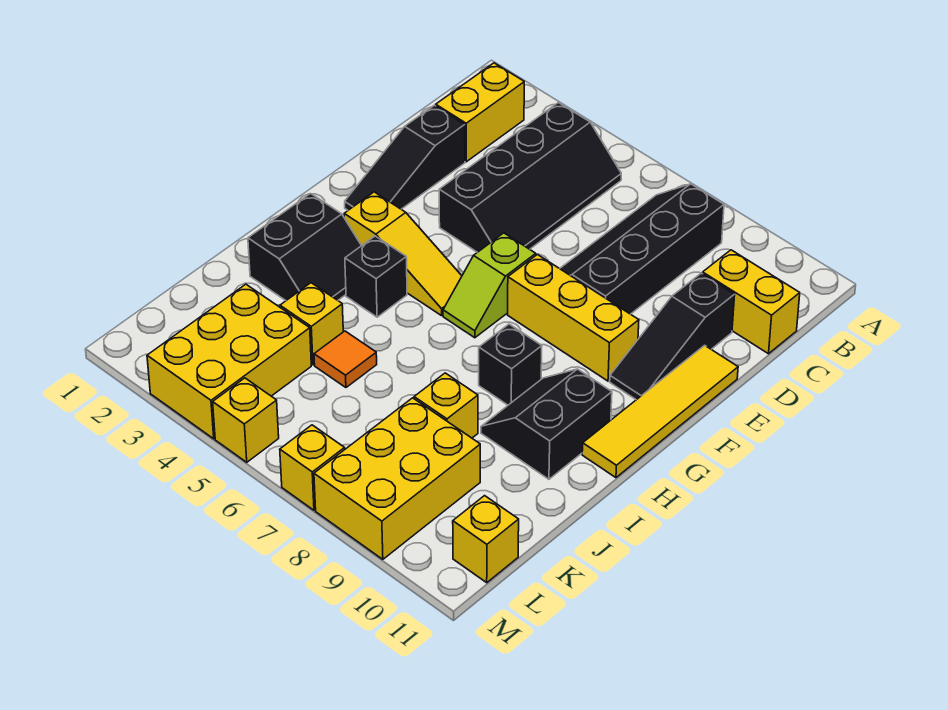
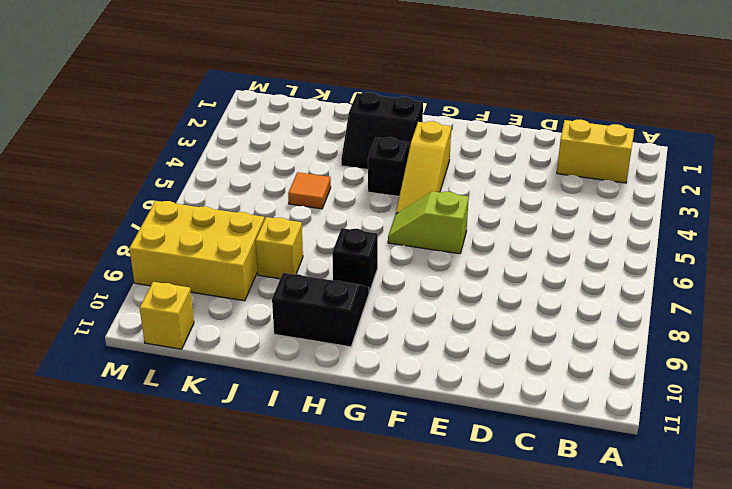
none -> black slope B4:E5 level 1 top 4
none -> black slope B7:E8 level 1 top 8
none -> yellow brick C10:C11 level 1

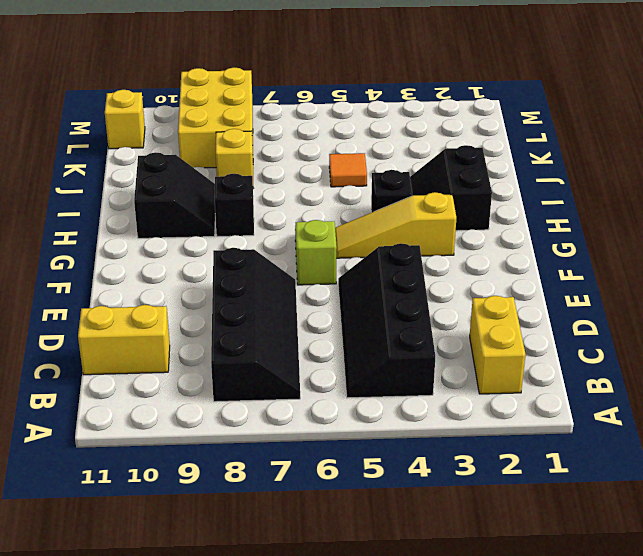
none -> black slope D2:F2 level 1 top D
none -> black slope D10:F10 level 1 top D
none -> yellow tile E11:H11 level 1

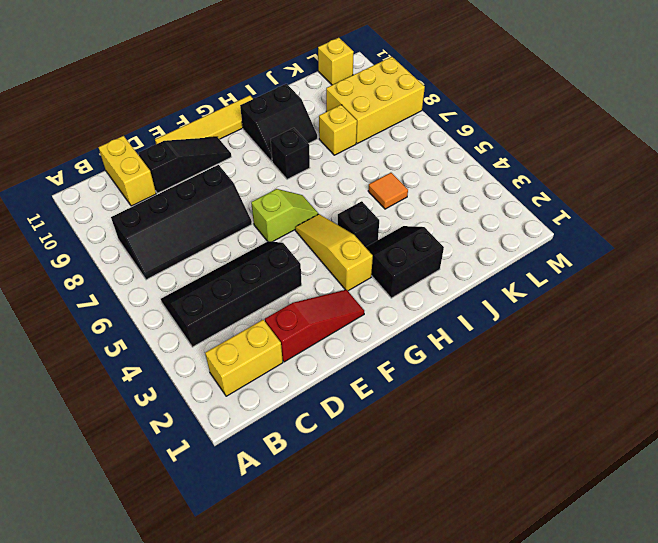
red slope D2:F2 level 1 top D -> black slope D2:F2 level 1 top D
none -> yellow brick F7:F9 level 1
none -> yellow brick J4 level 1
none -> yellow brick K3:M4 level 1

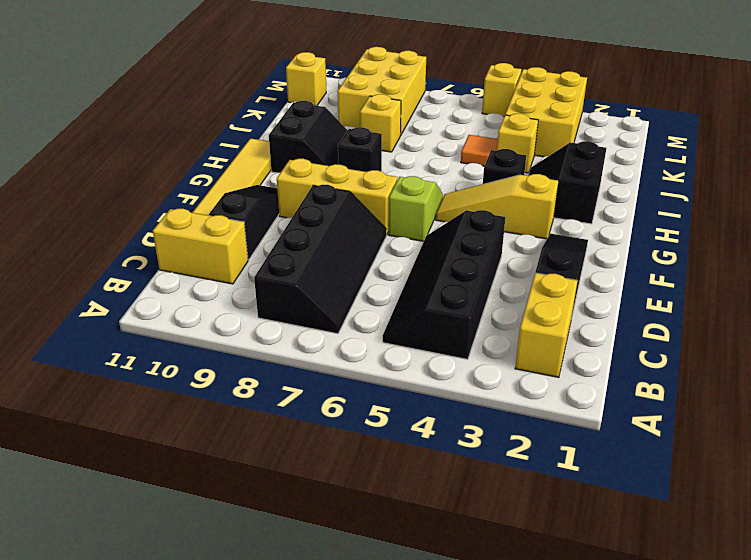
none -> yellow brick M7 level 1

